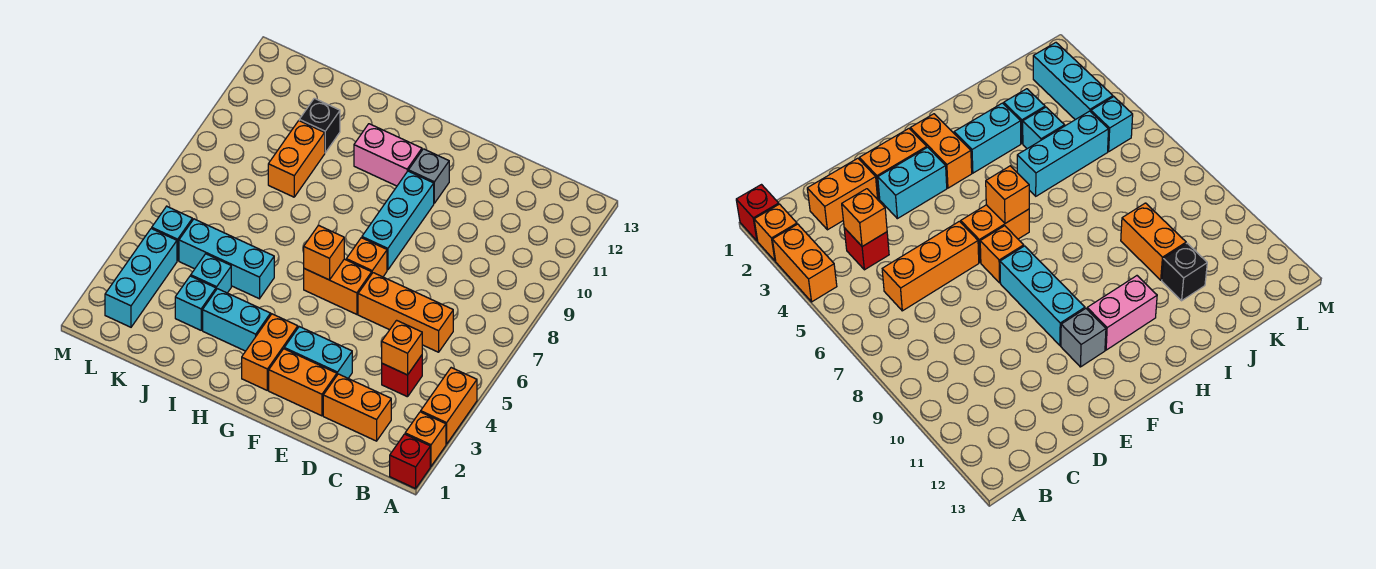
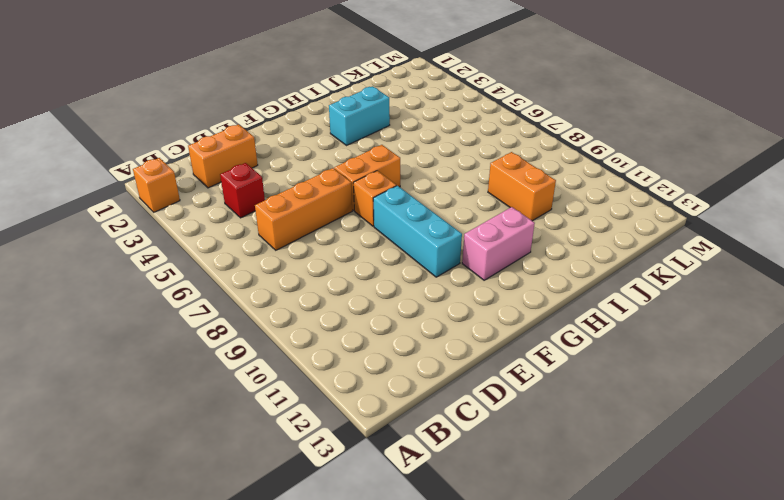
none -> red brick A1 level 1
none -> orange brick A3:A4 level 1
none -> orange brick E2:F2 level 1

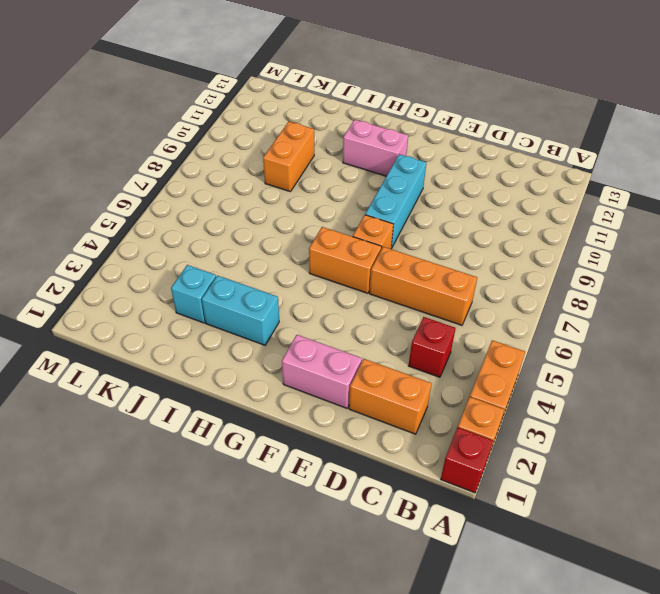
pink brick E2:F2 level 1 -> orange brick E2:F2 level 1
none -> cyan brick E3:F3 level 1
none -> grey brick F11 level 1
none -> orange brick G2:G3 level 1

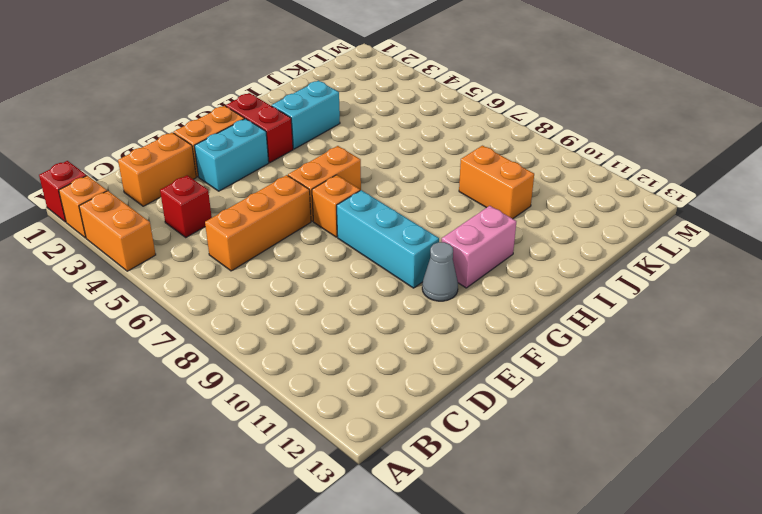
grey cone F11 level 1 -> grey brick F11 level 1
red brick G2:G3 level 1 -> orange brick G2:G3 level 1
none -> cyan brick I5:K5 level 1
none -> cyan brick J3 level 1
none -> cyan brick J4 level 1

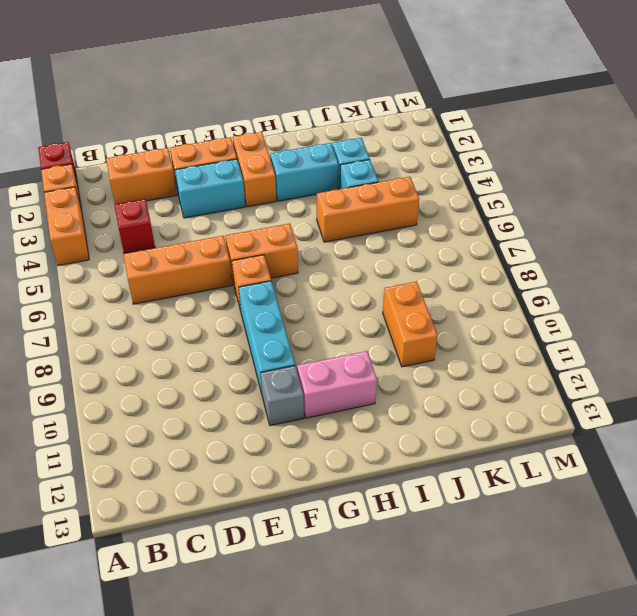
orange brick I5:K5 level 1 -> cyan brick I5:K5 level 1
none -> black brick J11 level 1
none -> cyan brick L2:L4 level 1
none -> cyan brick L5 level 1

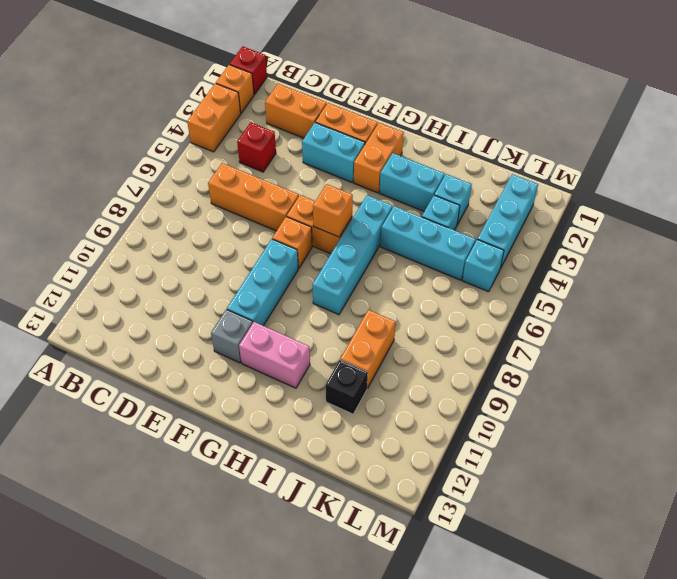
cyan brick H5:H8 level 1 -> none
none -> orange brick C4 level 2

